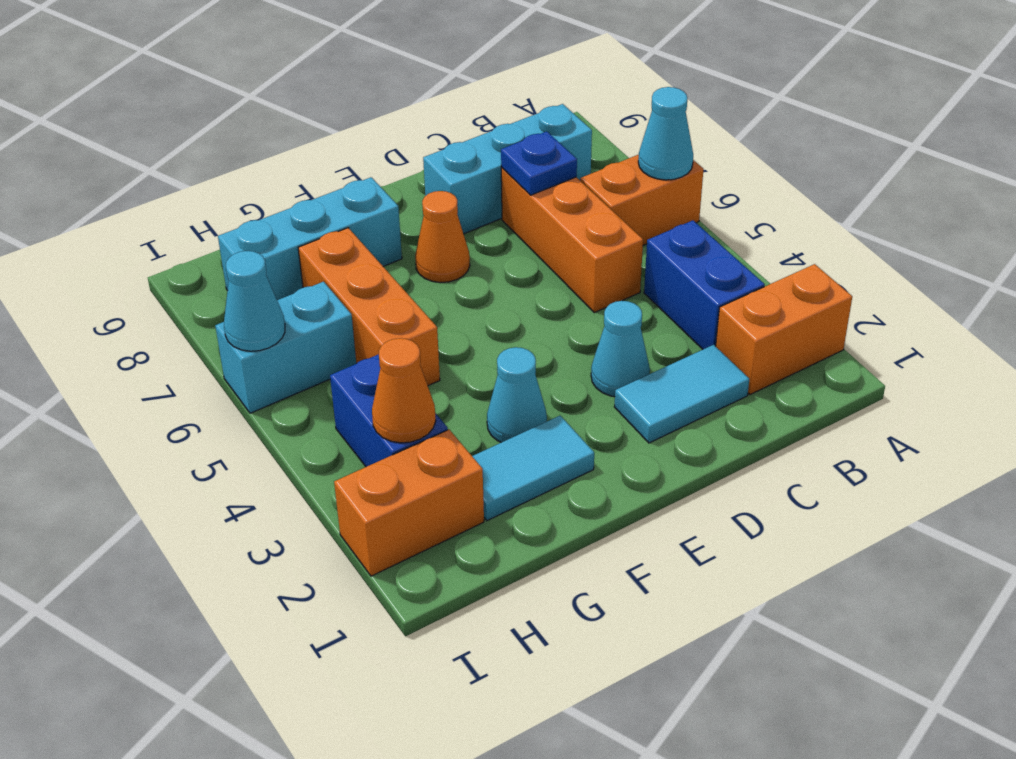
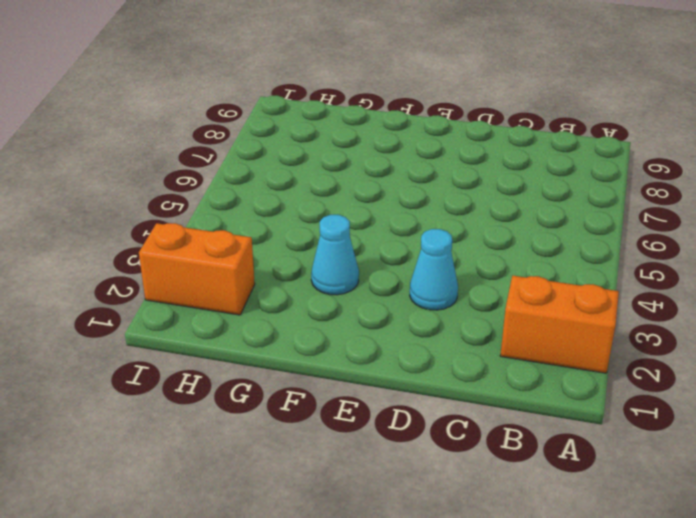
none -> orange brick A6:B6 level 1
none -> blue brick B3:B4 level 1
none -> cyan brick B8:D8 level 1

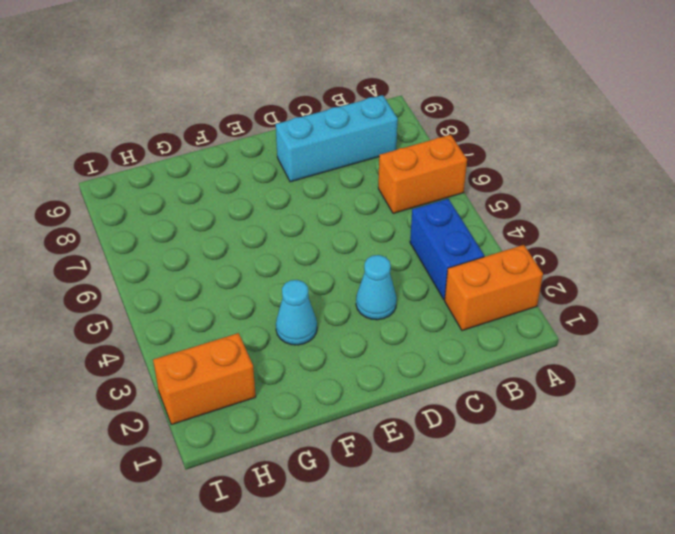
none -> cyan tile C2:D2 level 1
none -> orange brick C5:C7 level 1
none -> orange cone E7 level 1

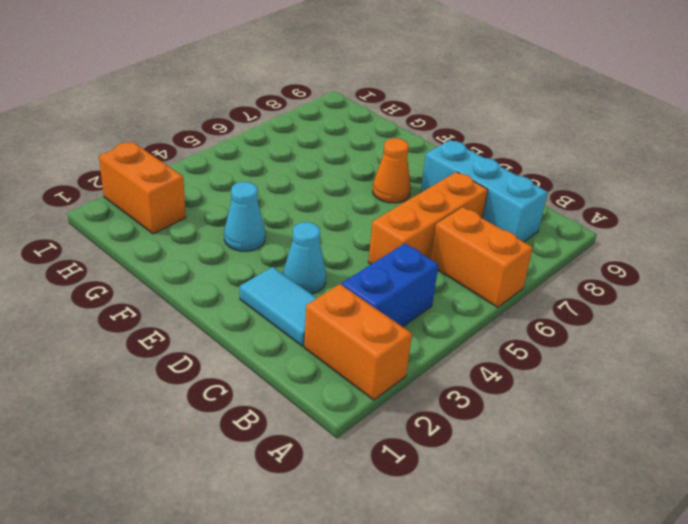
none -> cyan tile F2:G2 level 1
none -> cyan brick F8:H8 level 1
none -> orange brick G5:G7 level 1

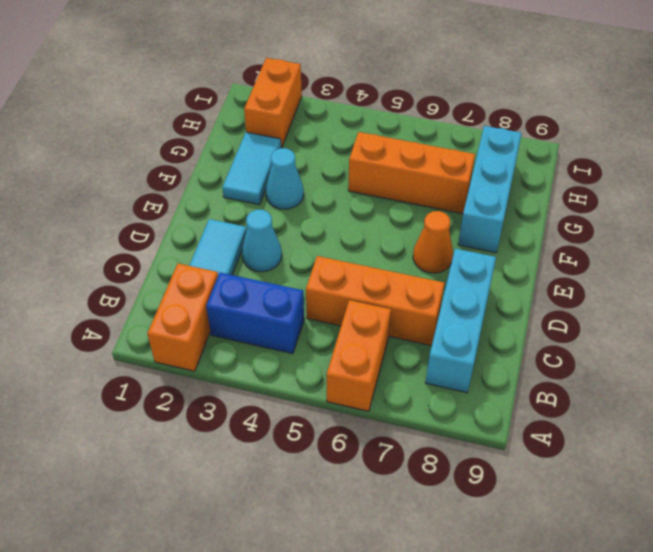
none -> blue brick H3:H4 level 1
none -> cyan brick H6:I6 level 1
none -> cyan cone A6 level 2

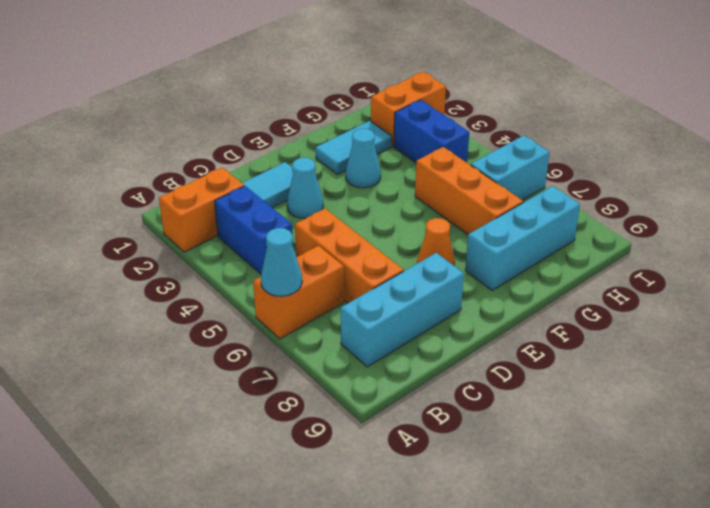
none -> blue plate C7 level 2
none -> orange cone H3 level 2
none -> cyan cone I6 level 2

